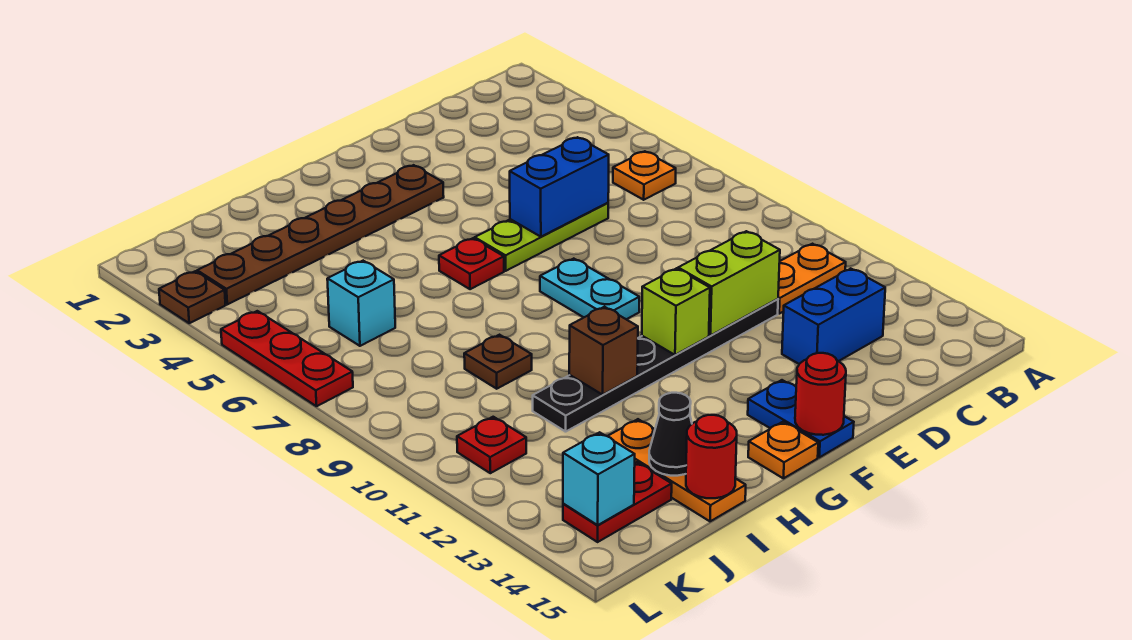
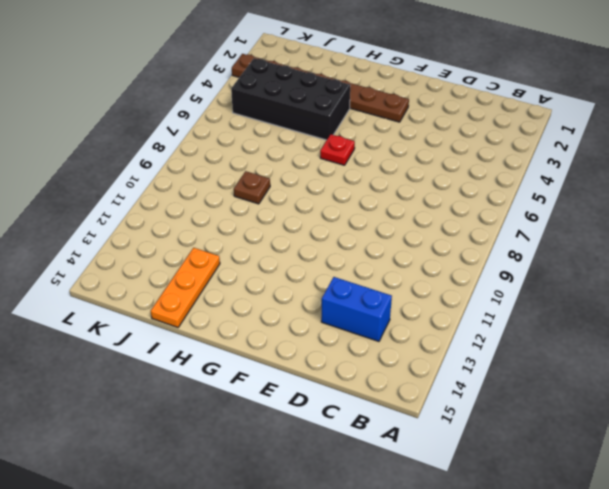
black brick H4:K5 level 1 -> none
none -> orange plate B6 level 1
none -> orange plate B11:C11 level 1
none -> lime plate D6:F6 level 1

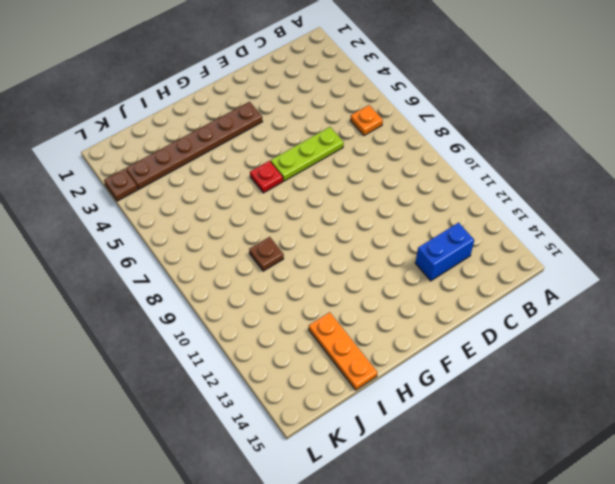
none -> orange plate B11:C11 level 1
none -> black plate D11:I11 level 1
none -> cyan plate F8:F9 level 1

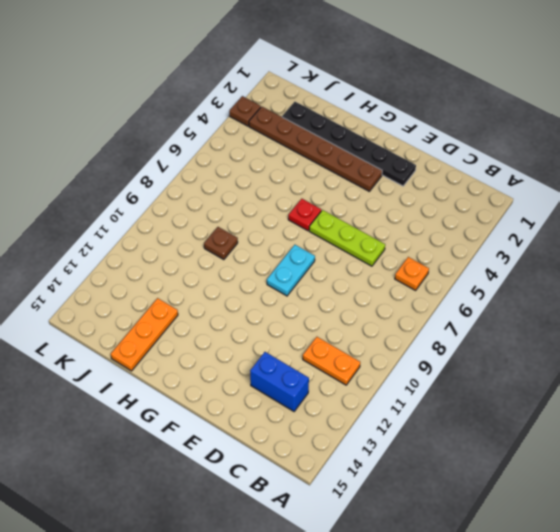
black plate E2:J2 level 1 -> black plate D11:I11 level 1
none -> blue plate F14:F15 level 1
none -> orange plate G15 level 1
none -> cyan brick J6 level 1

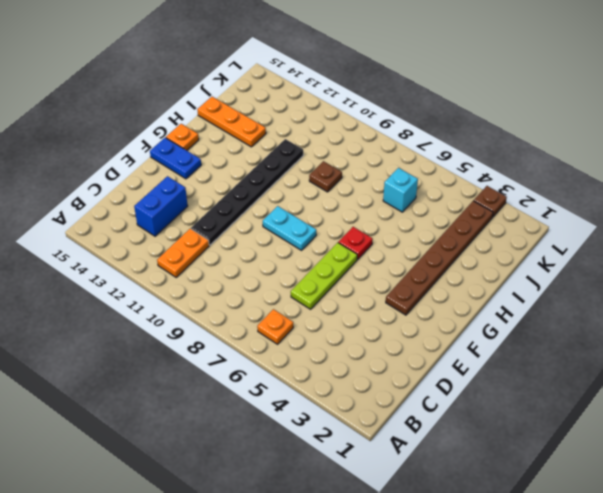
none -> red plate J14:K14 level 1
none -> red plate K11 level 1
none -> red plate L5:L7 level 1

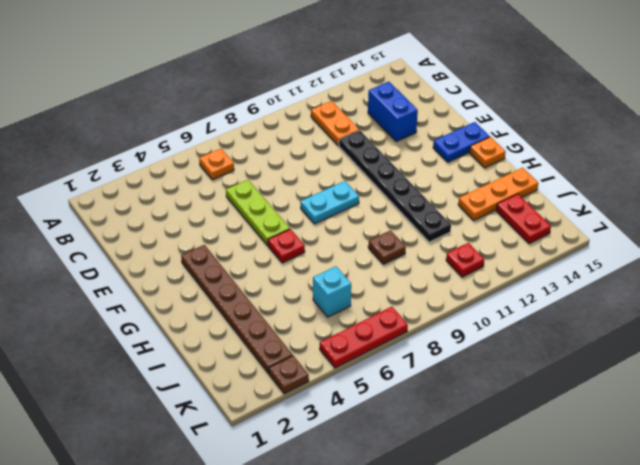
none -> blue brick D6:E6 level 2
none -> lime brick D11:E11 level 2
none -> lime brick F11 level 2

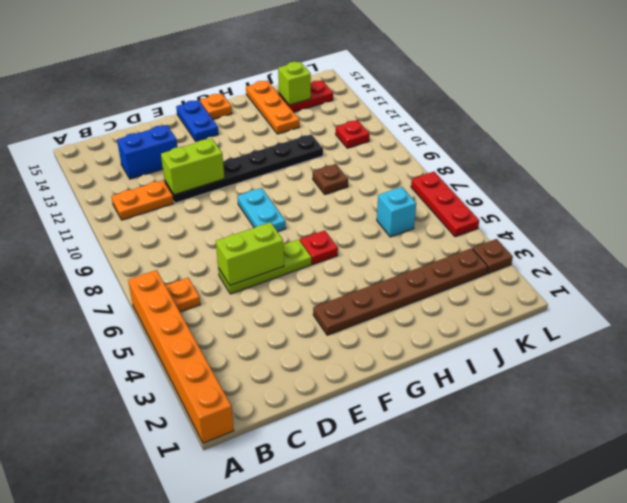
orange brick A1:A6 level 1 -> none
lime brick D6:E6 level 2 -> blue brick D6:E6 level 2
lime brick J14 level 2 -> lime brick F11 level 2
none -> red round brick F15 level 2
none -> brown brick H11 level 2
none -> black cone I14 level 2

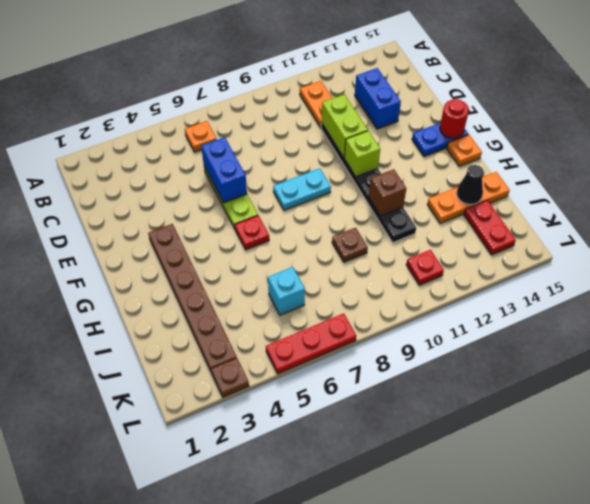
none -> red round brick I15 level 2
none -> cyan brick K14 level 2

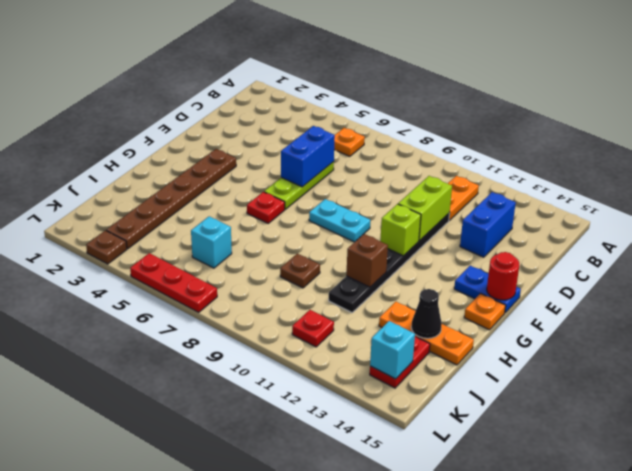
none -> red round brick I15 level 2

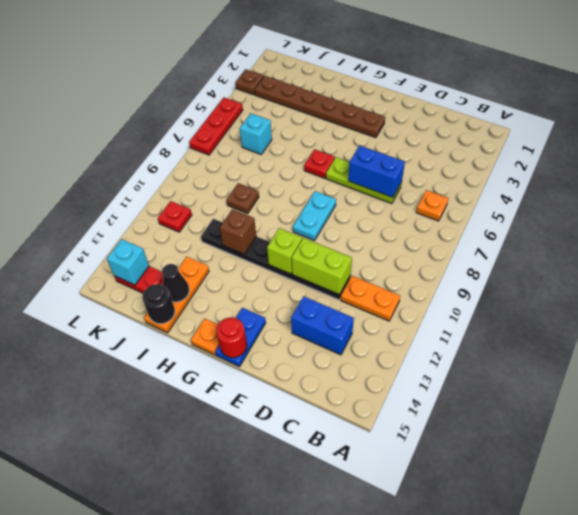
black round brick I15 level 2 -> red round brick I15 level 2

